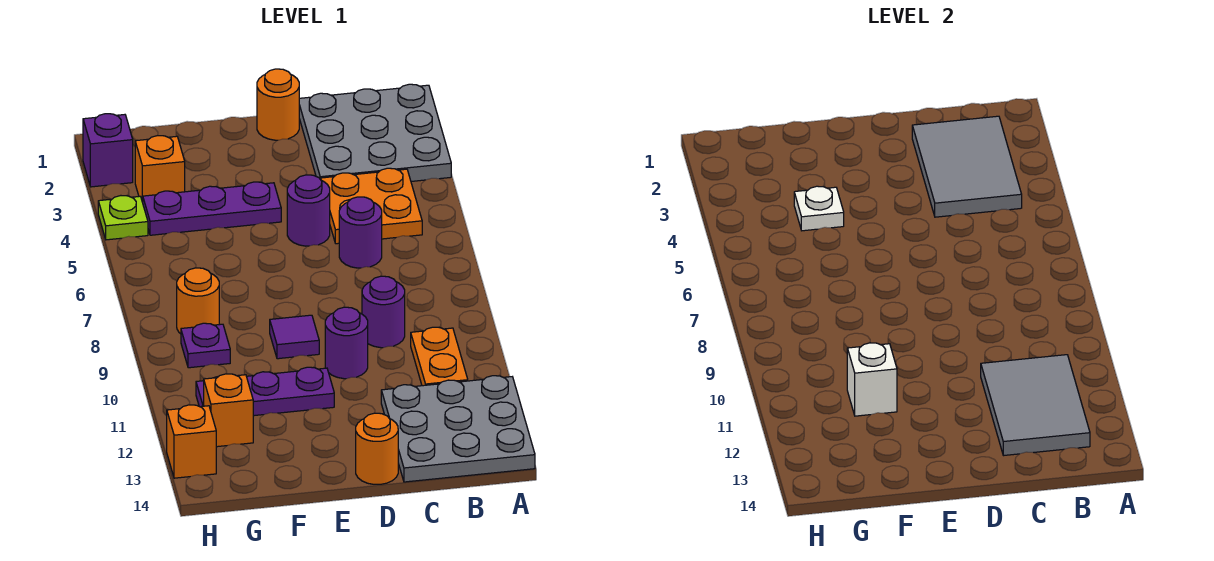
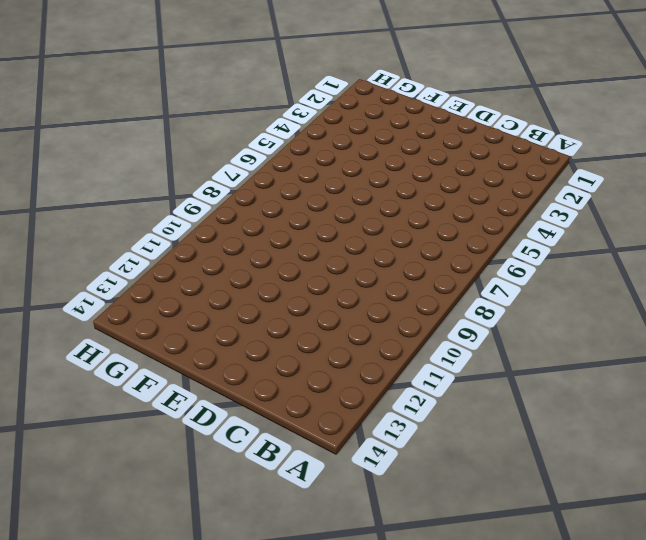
none -> grey plate A1:C3 level 1
none -> grey plate A12:C14 level 1
none -> orange plate B4:C5 level 1

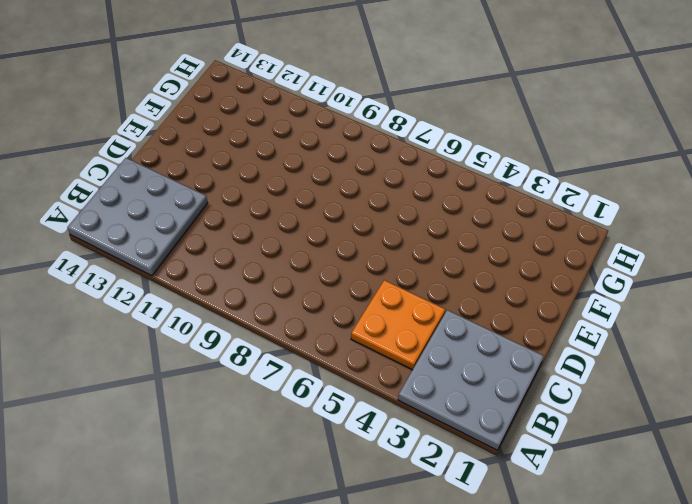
none -> orange plate B10:B11 level 1
none -> purple round brick C6 level 1
none -> purple round brick C9 level 1

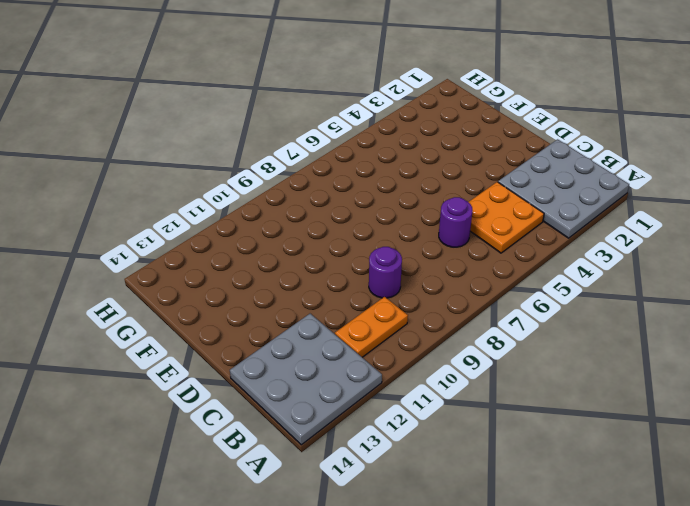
none -> orange round brick D1 level 1
none -> purple round brick D5 level 1
none -> purple round brick D10 level 1

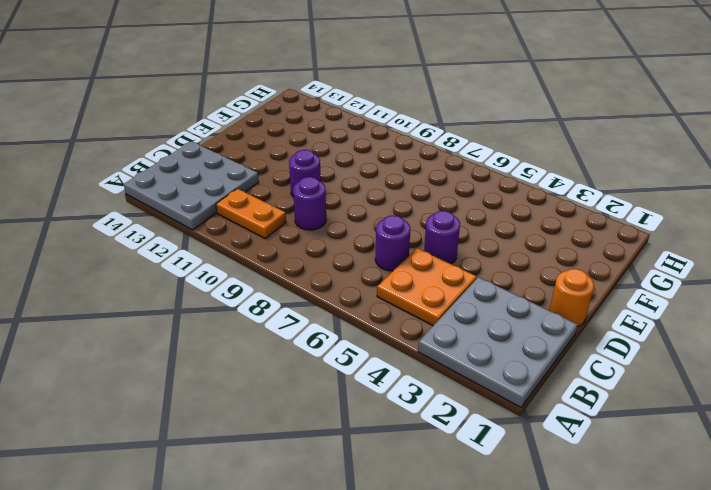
none -> orange round brick D14 level 1
none -> purple plate E4:G4 level 1
none -> purple tile E9 level 1

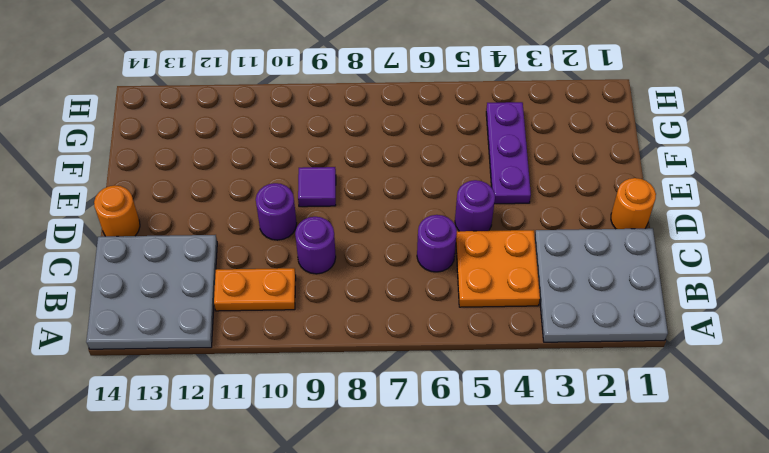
none -> purple plate E11:G11 level 1
none -> orange brick G3 level 1
none -> orange round brick G8 level 1

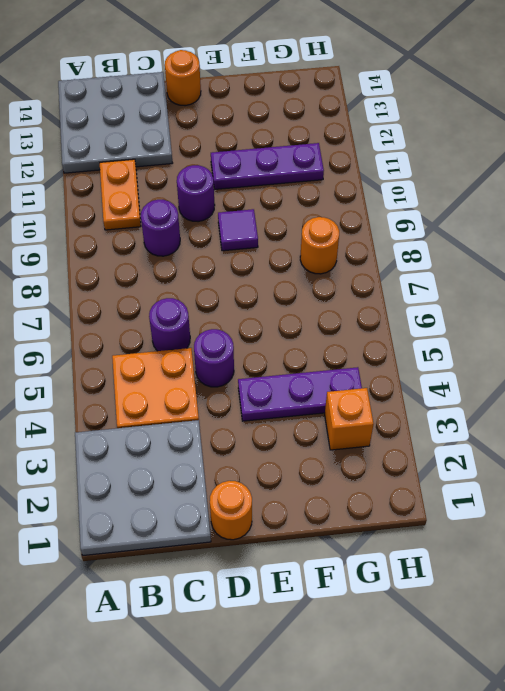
none -> purple plate G9 level 1
none -> orange brick G12 level 1
none -> purple brick H2 level 1

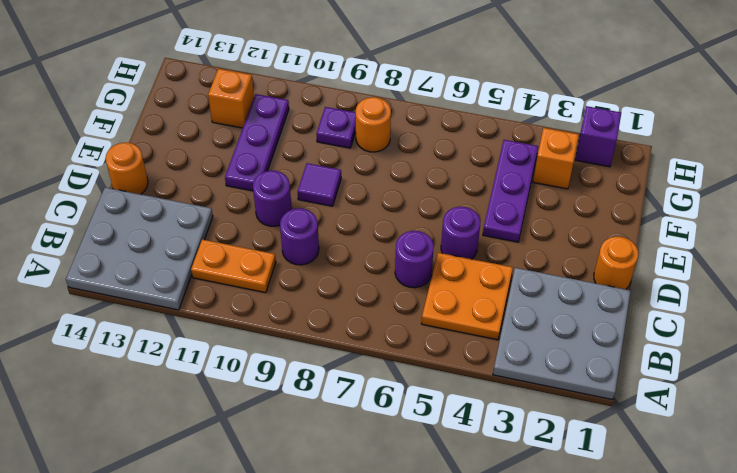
none -> lime plate H4 level 1
none -> orange brick H13 level 1
none -> grey tile B2:C4 level 2

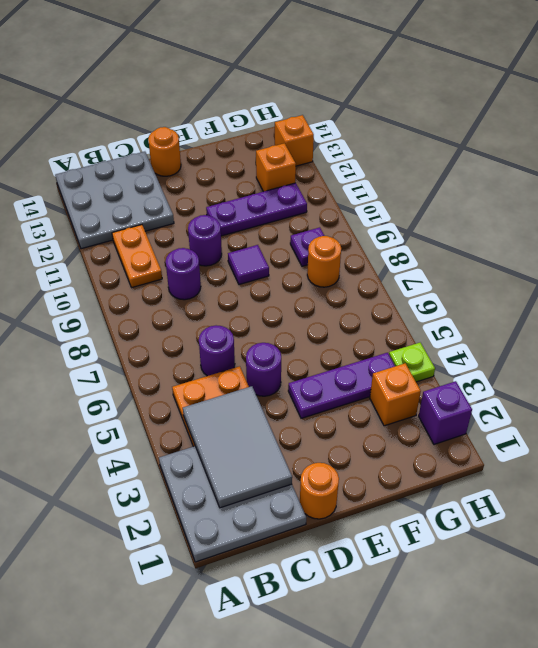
none -> grey tile B11:C13 level 2
none -> white plate F4 level 2
none -> white brick F11 level 2

